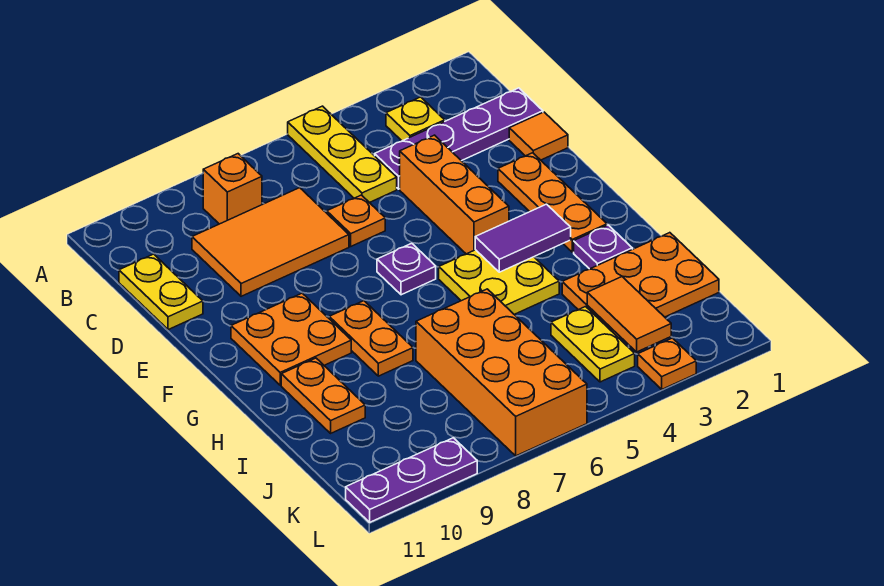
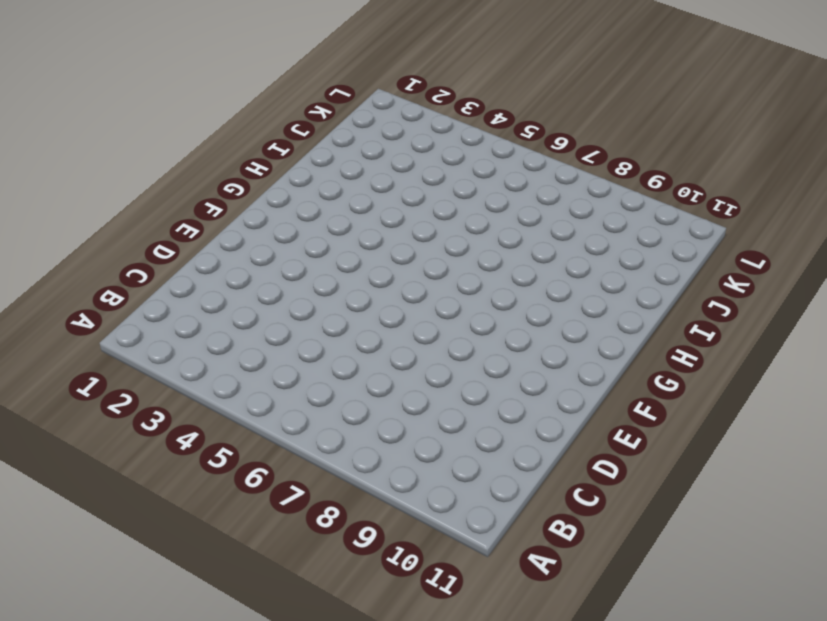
none -> yellow plate A5:C5 level 1
none -> yellow plate B3 level 1
none -> orange brick B8 level 1

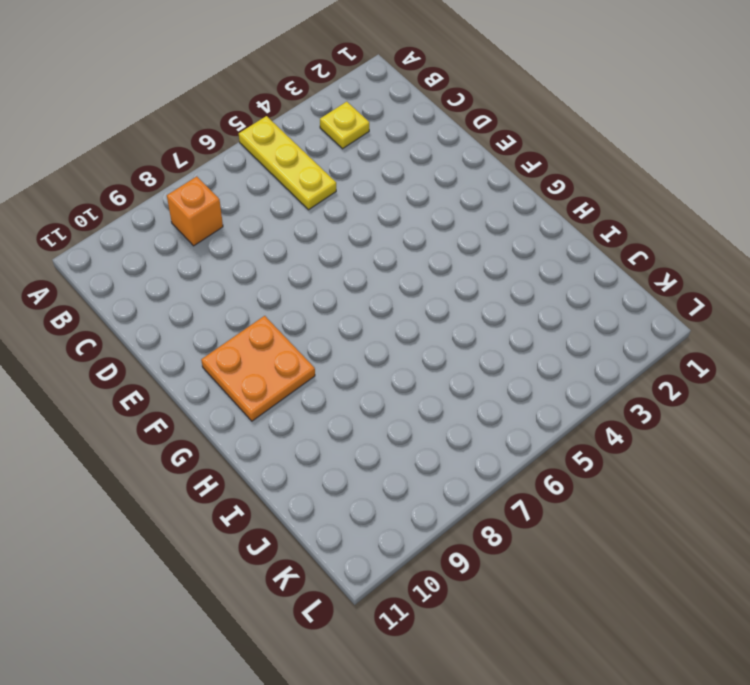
none -> purple plate C1:C4 level 1
none -> orange tile C7:D9 level 1
none -> yellow plate C11:D11 level 1

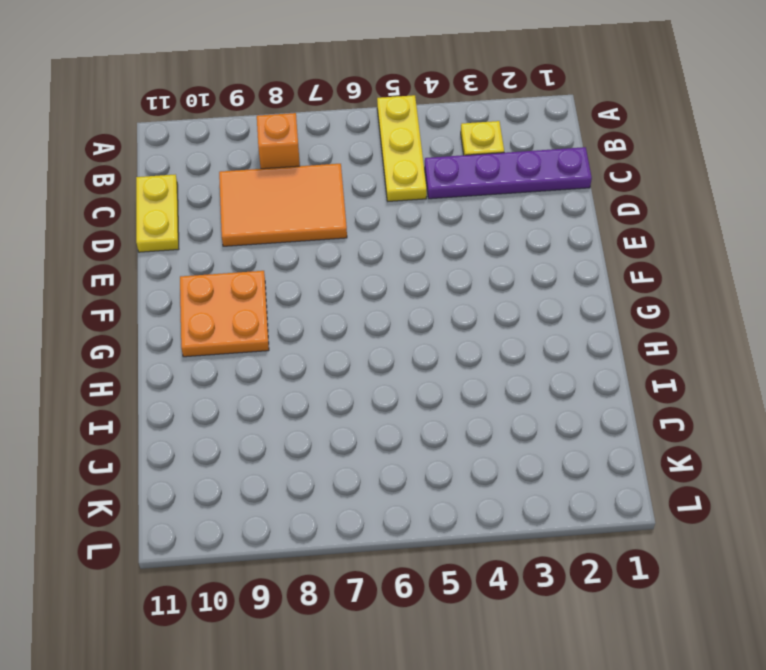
none -> orange tile D1 level 1
none -> orange brick D4:F4 level 1
none -> orange plate D6 level 1

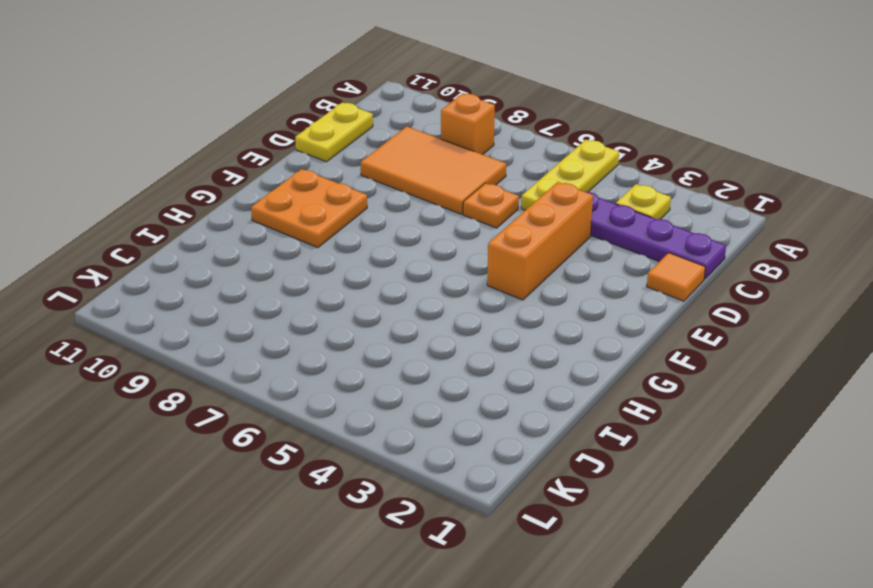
none -> orange plate E2:G2 level 1
none -> purple plate F6 level 1
none -> yellow plate G4:H5 level 1

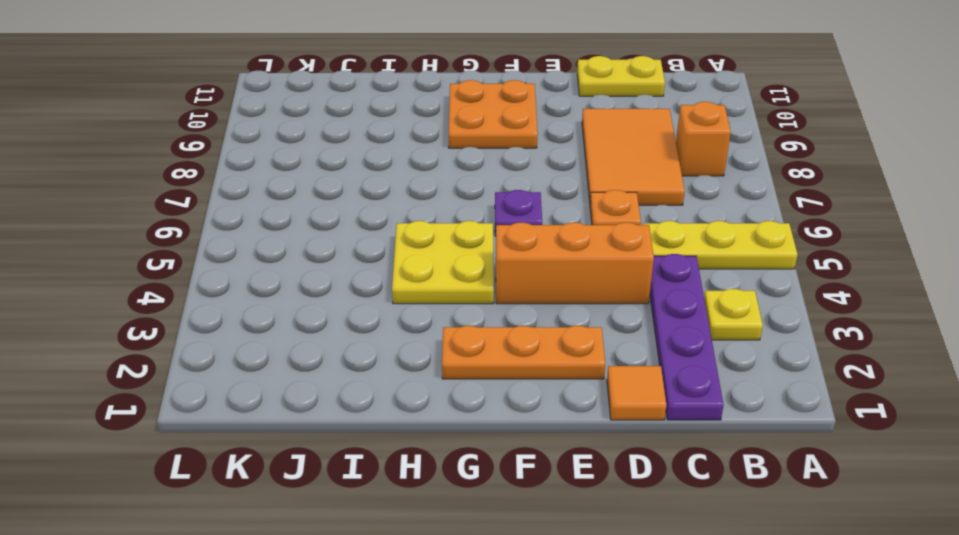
none -> orange plate G8:H8 level 1
none -> purple plate H2 level 1
none -> orange plate H10:I10 level 1

